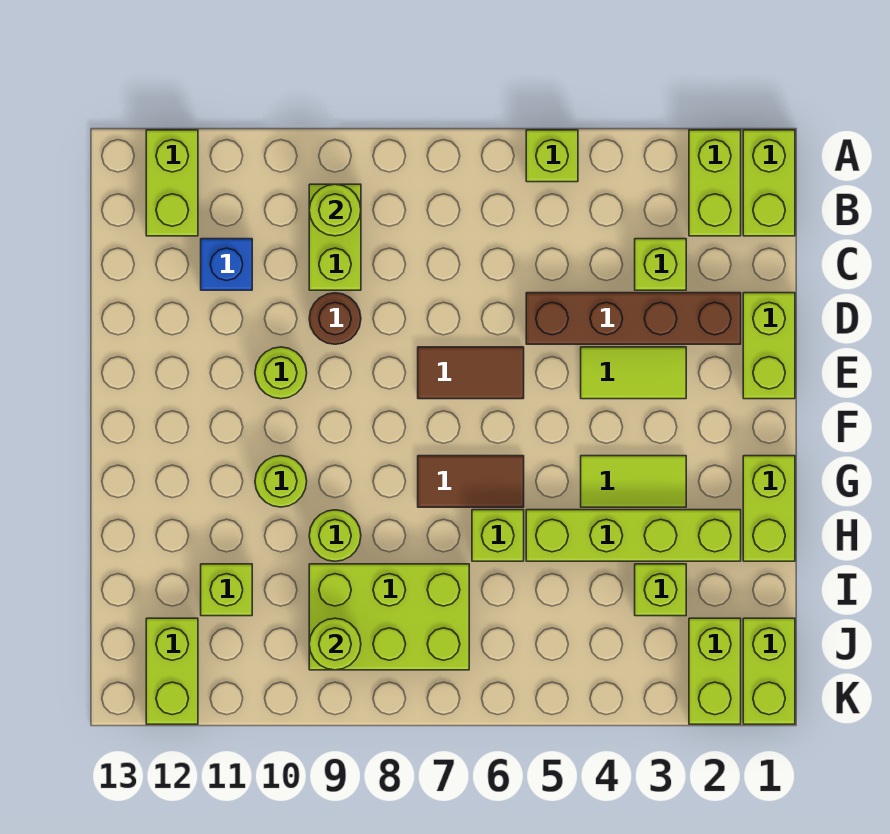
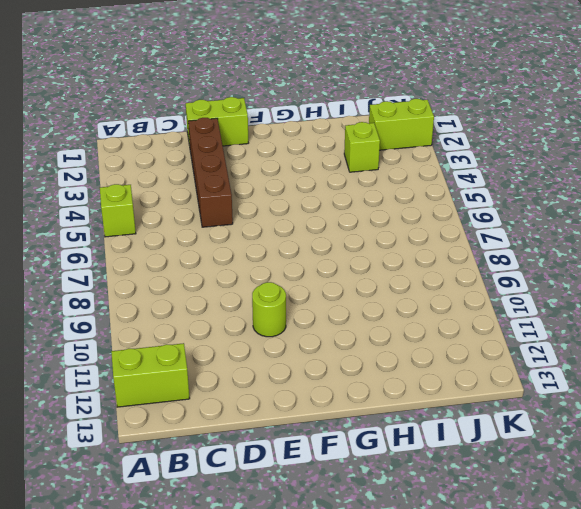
none -> lime brick A1:B1 level 1
none -> lime brick A2:B2 level 1
none -> lime brick B9:C9 level 1

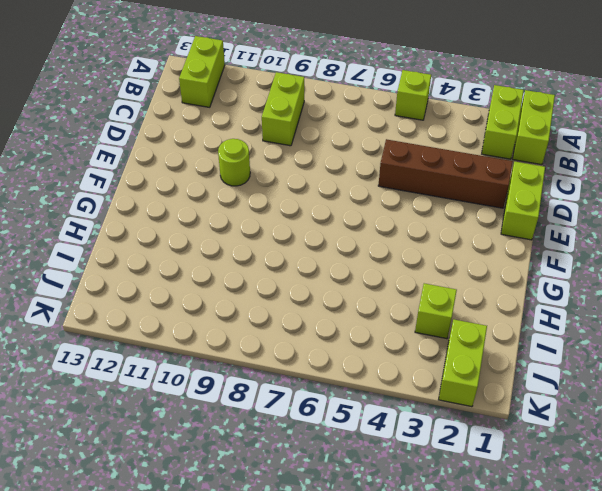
none -> lime brick C3 level 1
none -> blue brick C11 level 1
none -> brown round brick D9 level 1

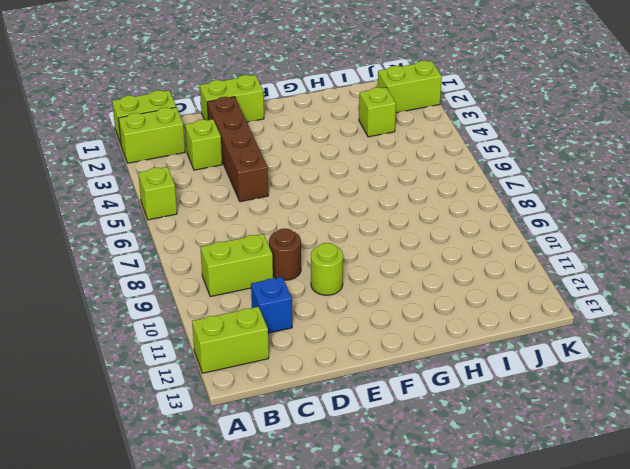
none -> lime tile E3:E4 level 1
none -> brown tile E6:E7 level 1
none -> lime brick G1:H1 level 1

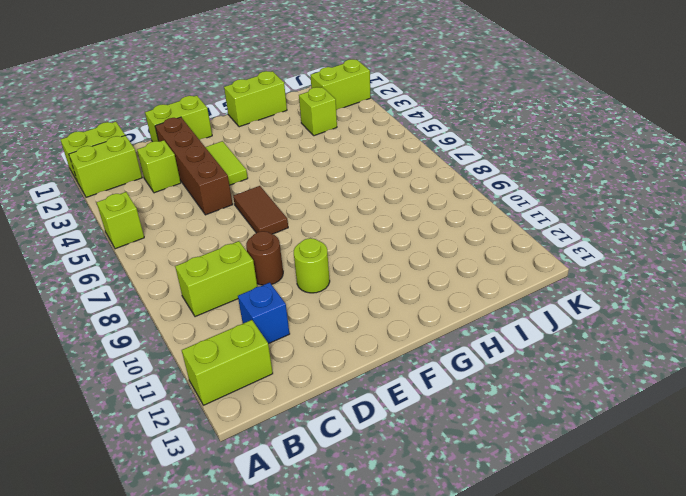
none -> lime tile G3:G4 level 1
none -> brown tile G6:G7 level 1
none -> lime round brick G10 level 1

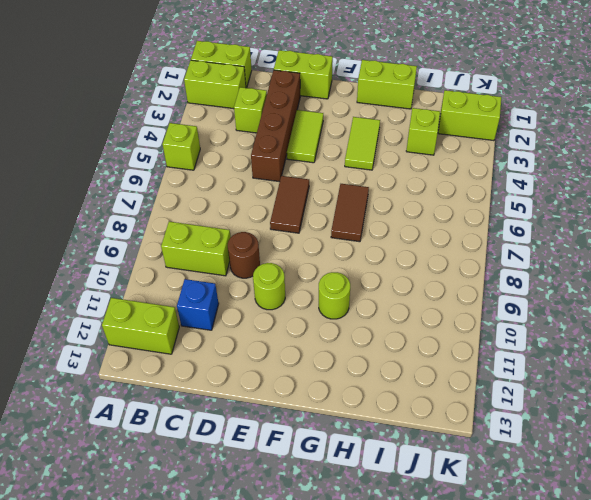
none -> lime brick H2:H5 level 1
none -> lime brick H6 level 1
none -> lime round brick H9 level 1

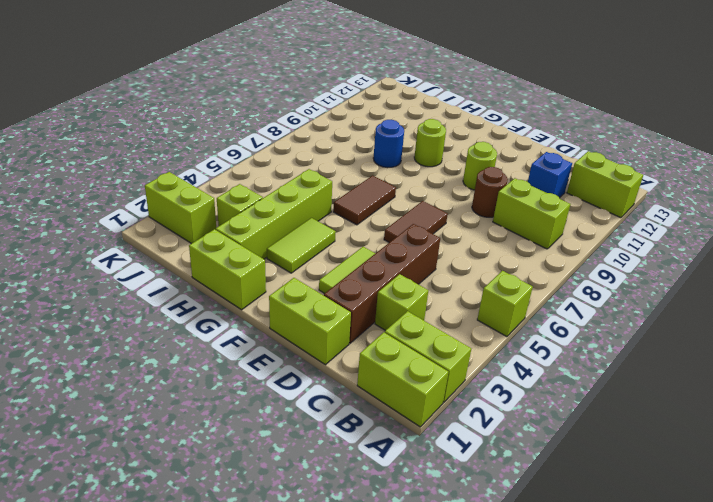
blue round brick H9 level 1 -> lime round brick H9 level 1
none -> lime brick H6 level 1
none -> lime brick I7:J9 level 1
none -> lime brick I11 level 1

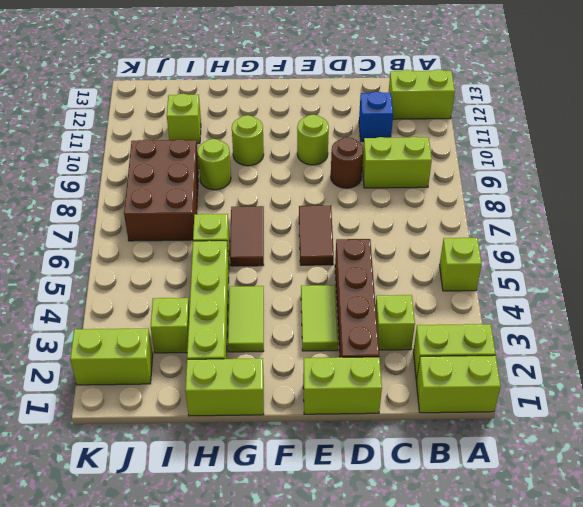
brown brick I7:J9 level 1 -> lime brick I7:J9 level 1
none -> lime brick J1:K1 level 1
none -> lime brick J12:K12 level 1
none -> lime round brick B9 level 2

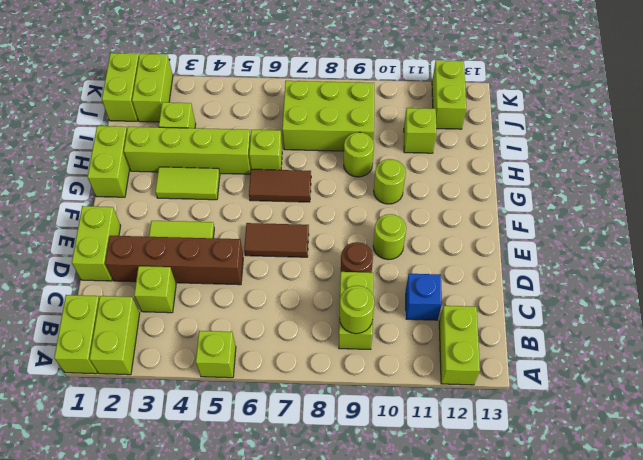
none -> lime round brick J9 level 2

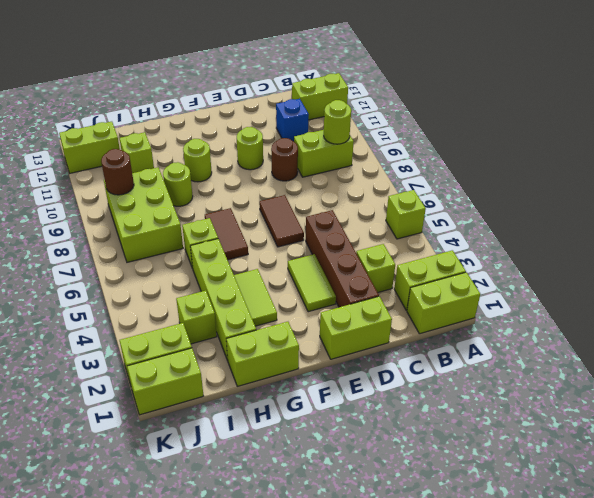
brown round brick J9 level 2 -> lime round brick J9 level 2

